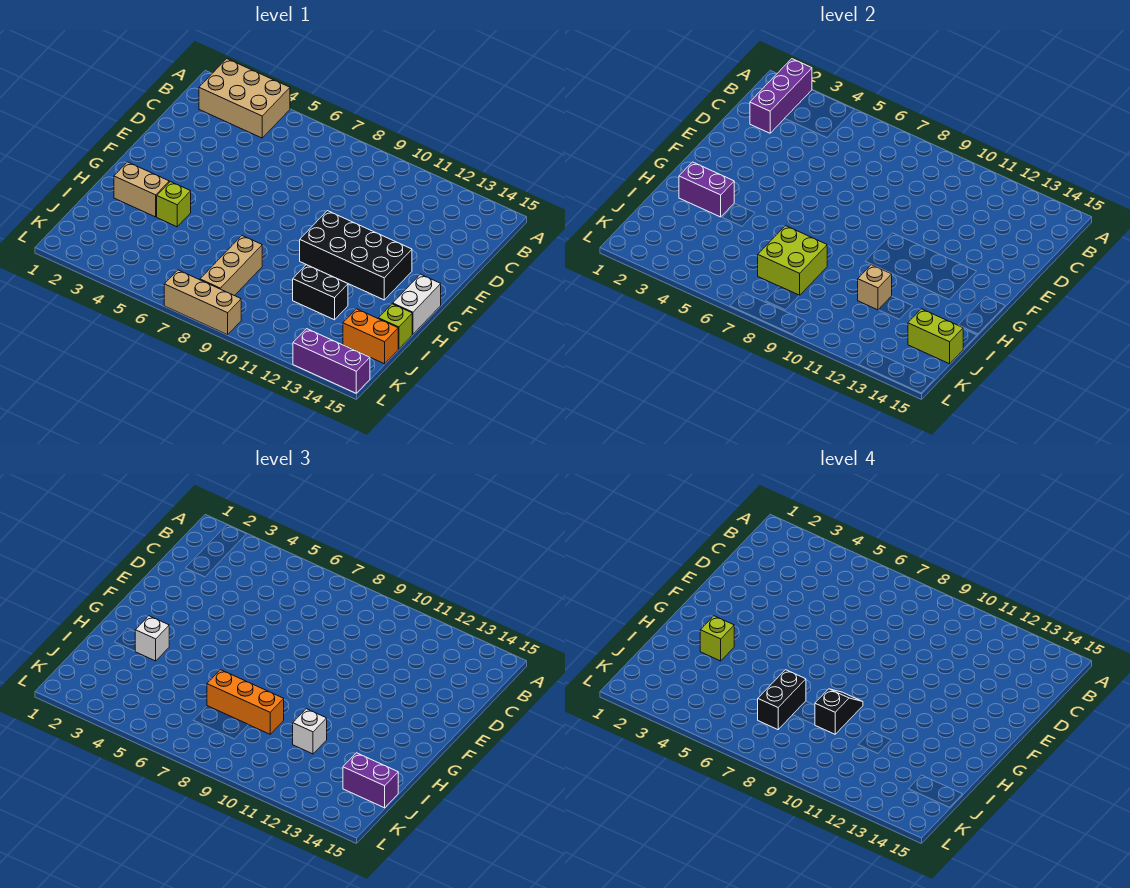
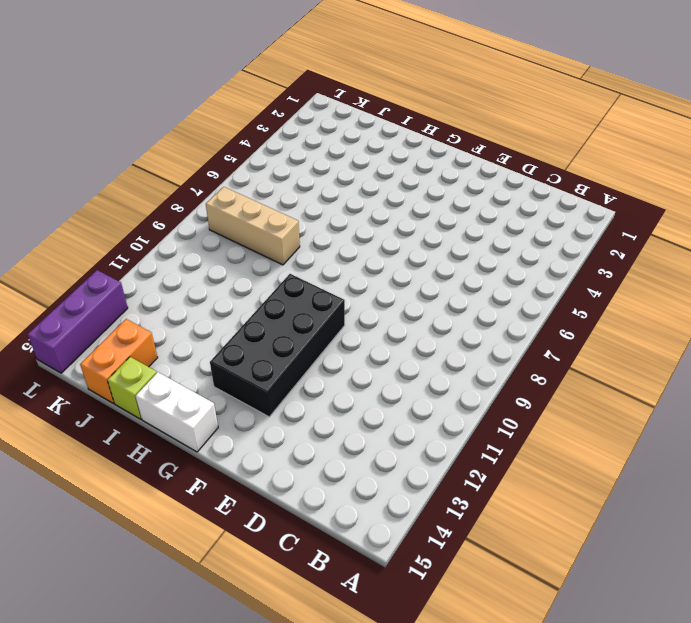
none -> tan brick A2:B4 level 1
none -> tan brick H2:H3 level 1
none -> lime brick H4 level 1

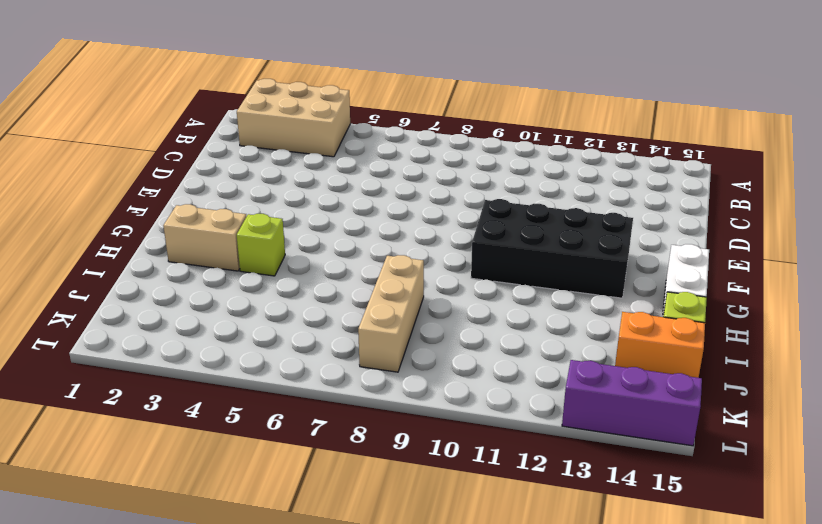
none -> black brick I11:I12 level 1
none -> tan brick L7:L9 level 1
none -> purple brick A2:C2 level 2

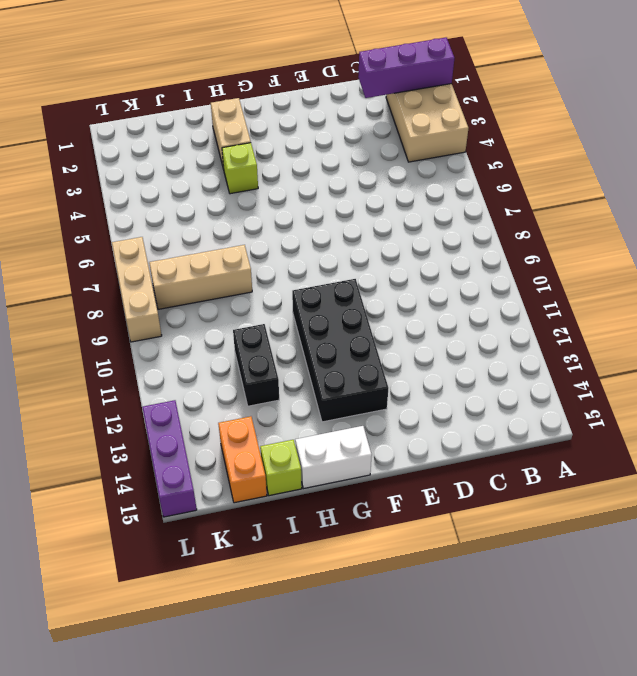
none -> purple brick H2:H3 level 2
none -> lime brick I7:J8 level 2
none -> tan brick I11 level 2

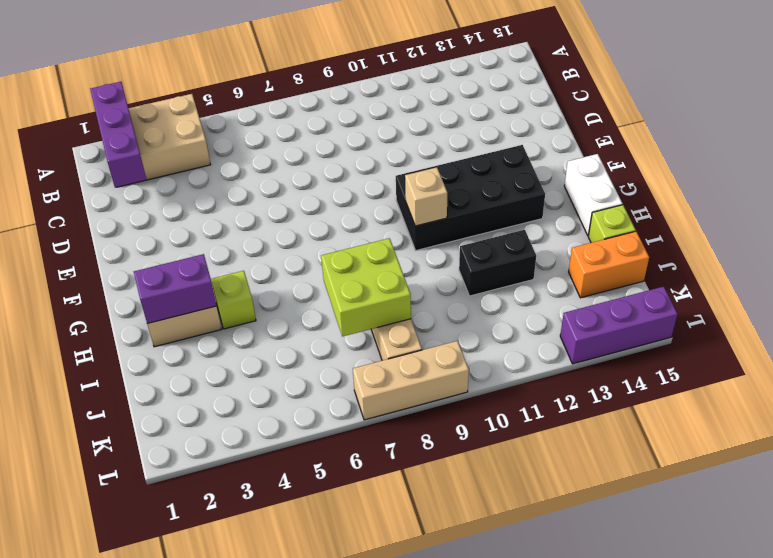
tan brick G10 level 2 -> tan brick I11 level 2
none -> lime brick J14:J15 level 2
none -> white brick H3 level 3
none -> orange brick I7:I9 level 3

